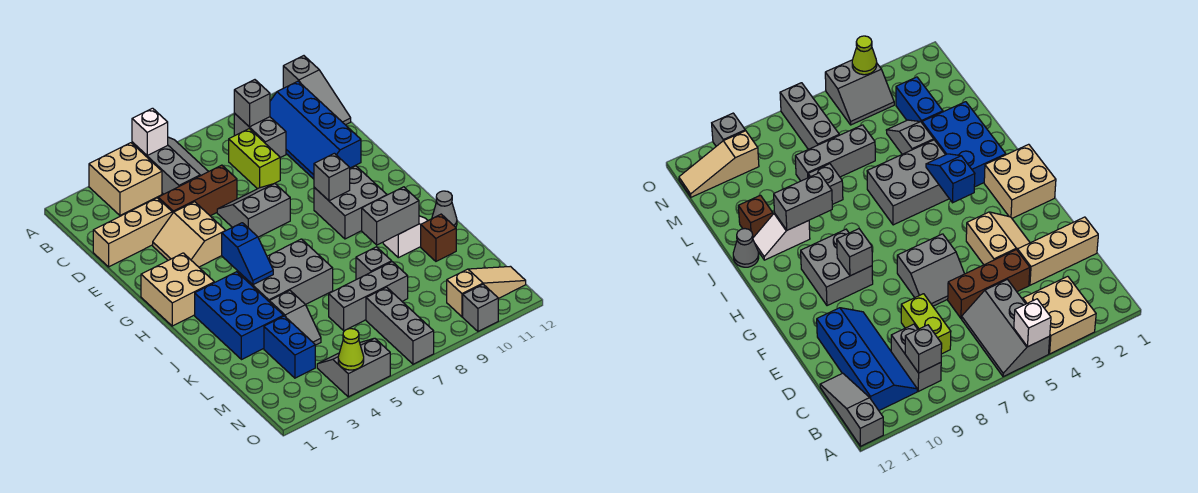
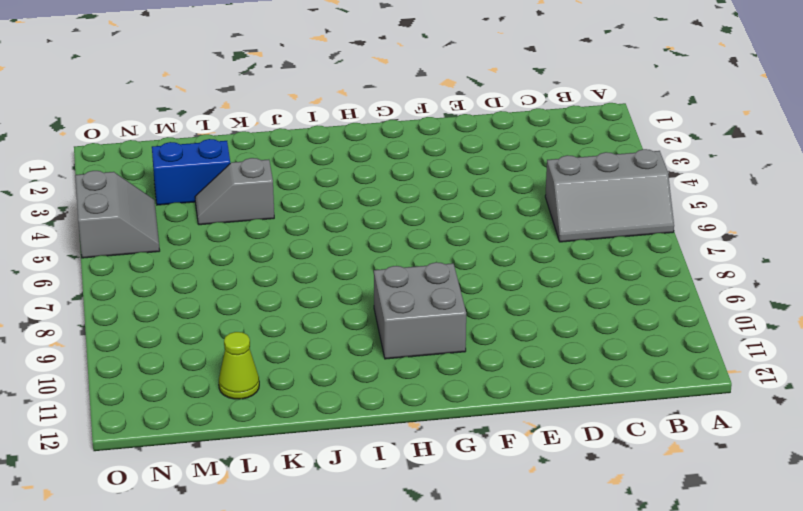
lime cone L11 level 1 -> lime cone O4 level 2
none -> tan brick A3:B4 level 1
none -> grey slope A12:C12 level 1 top A
none -> grey brick B9:C9 level 1
none -> blue slope B10:E11 level 1 top 11

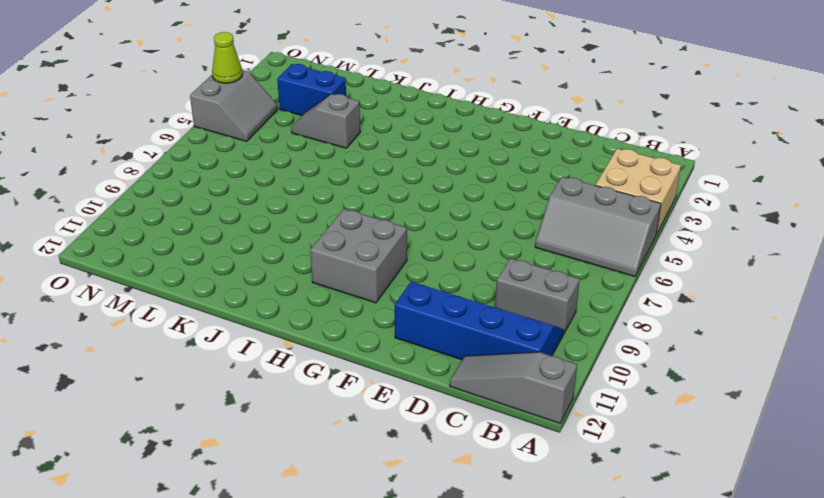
none -> lime brick C8:D8 level 1
none -> tan brick D1:D3 level 1
none -> brown brick D4:D6 level 1
none -> tan slope E3:F4 level 1 top 4

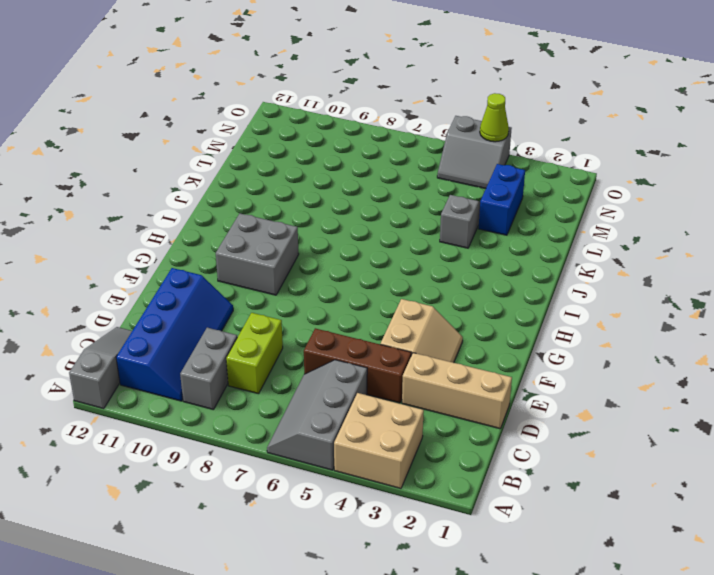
none -> grey slope E6:F7 level 1 top F
none -> tan brick G1:H2 level 1
none -> blue brick I2:K3 level 1
none -> grey brick I4:J6 level 1

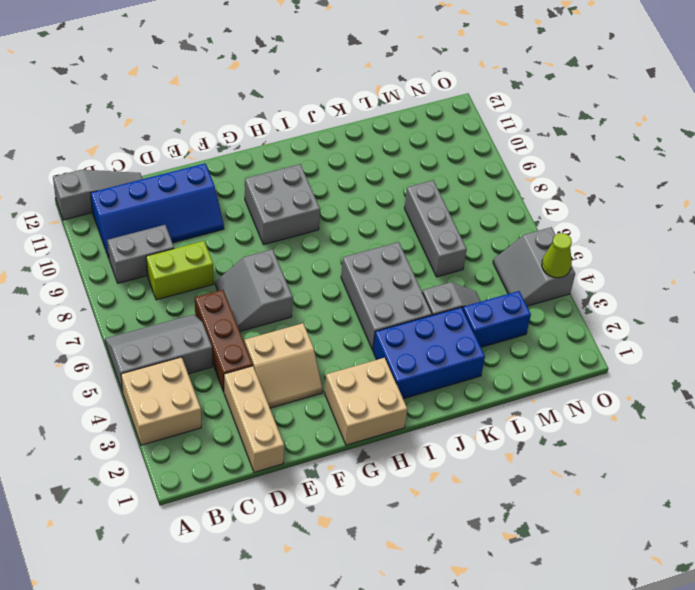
none -> white slope J10:J11 level 1 top 10
none -> grey cone J12 level 1
none -> grey brick K8 level 1
none -> brown brick K11 level 1

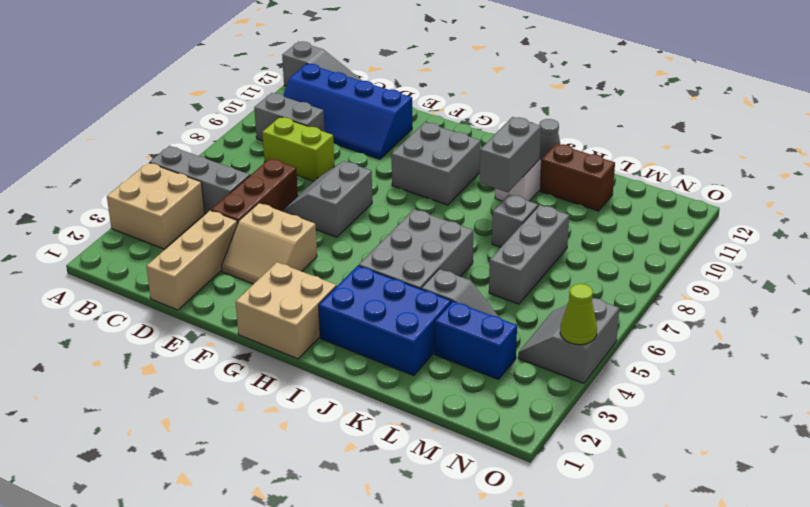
brown brick K11:L11 level 1 -> brown brick K11 level 1
none -> grey brick M7:O7 level 1
none -> tan slope N10:N12 level 1 top 10
none -> grey brick O10 level 1
none -> white brick A5 level 2

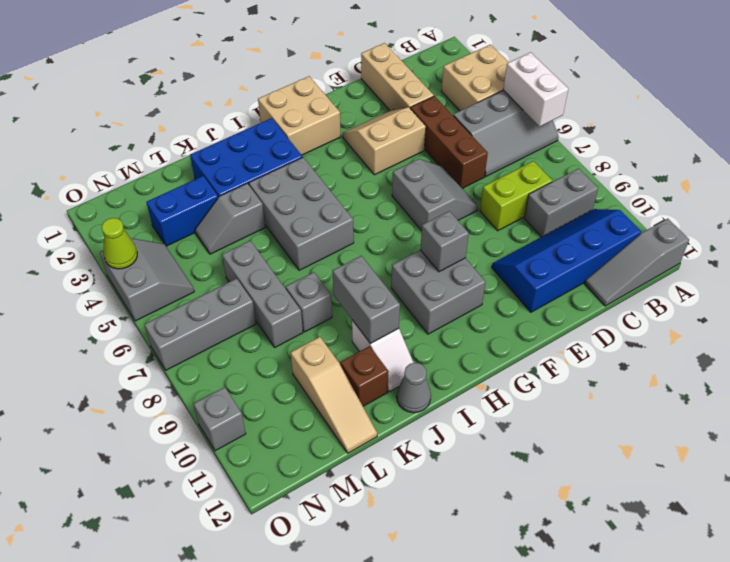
white brick A5:A6 level 2 -> white brick A5 level 2
tan slope L10:L12 level 1 top 10 -> tan slope N10:N12 level 1 top 10
none -> grey brick B9 level 2
none -> blue slope H4:I4 level 2 top H

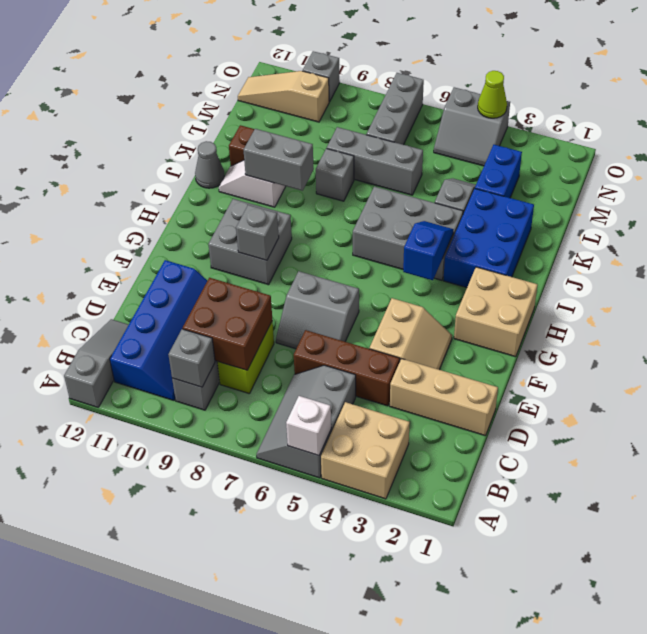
brown brick C8:D9 level 2 -> none

